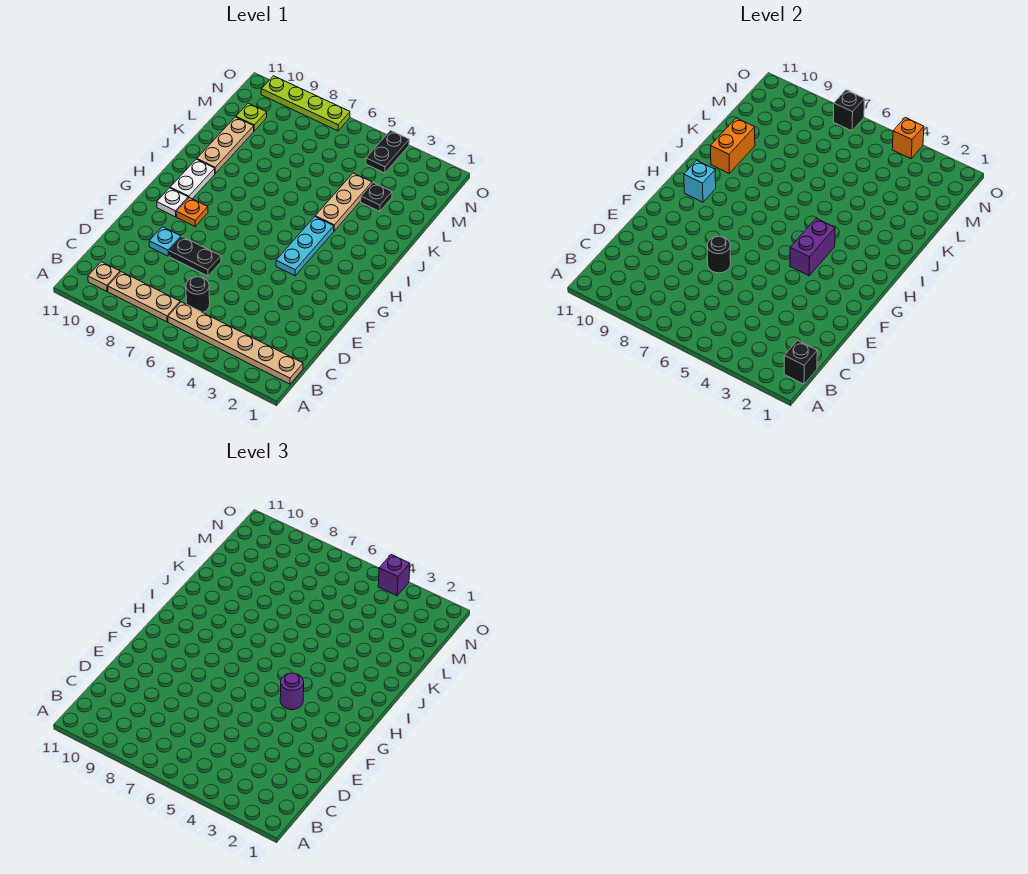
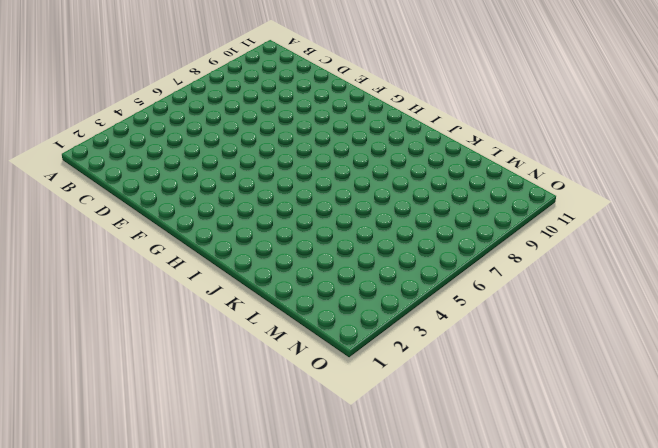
none -> tan plate B1:B6 level 1
none -> tan plate B7:B9 level 1
none -> tan plate B10 level 1

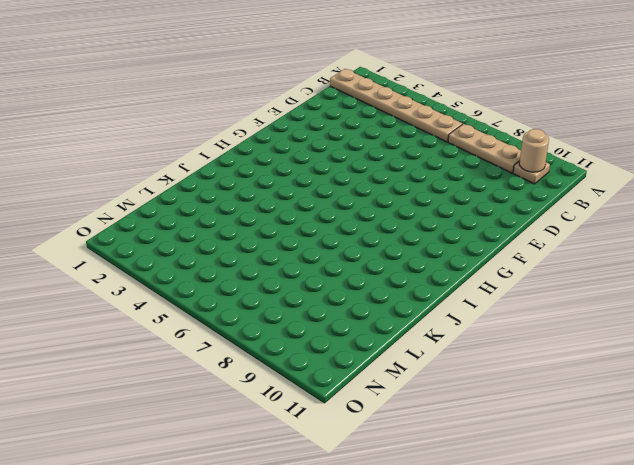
tan round brick B10 level 2 -> none
none -> black round brick C6 level 1
none -> black plate E7:E8 level 1
none -> cyan plate E9 level 1

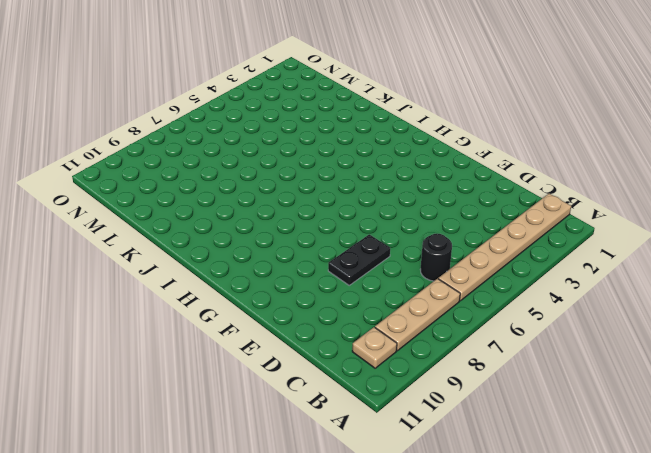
none -> cyan plate E9 level 1
none -> cyan plate G4:I4 level 1
none -> orange plate G9 level 1

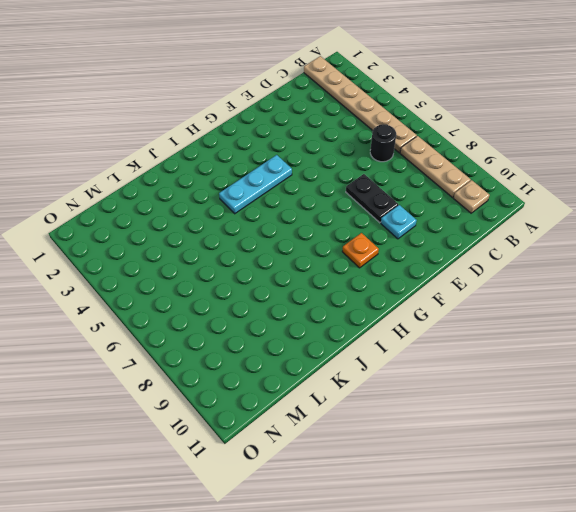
none -> white plate G10 level 1
none -> white plate H10:I10 level 1
none -> tan plate J4:L4 level 1

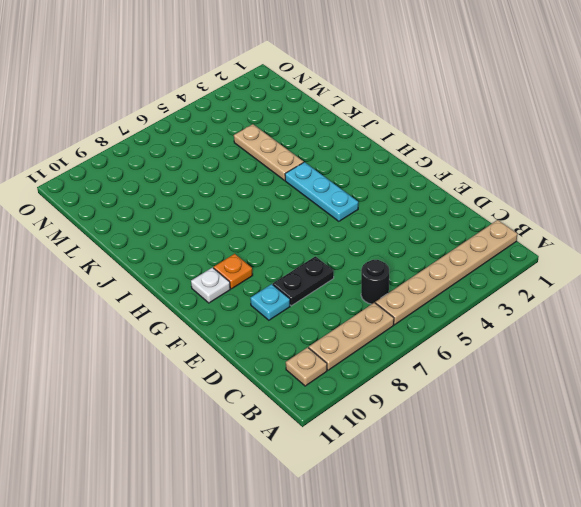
none -> white plate H10:I10 level 1
none -> tan plate J10:L10 level 1
none -> black plate L3 level 1

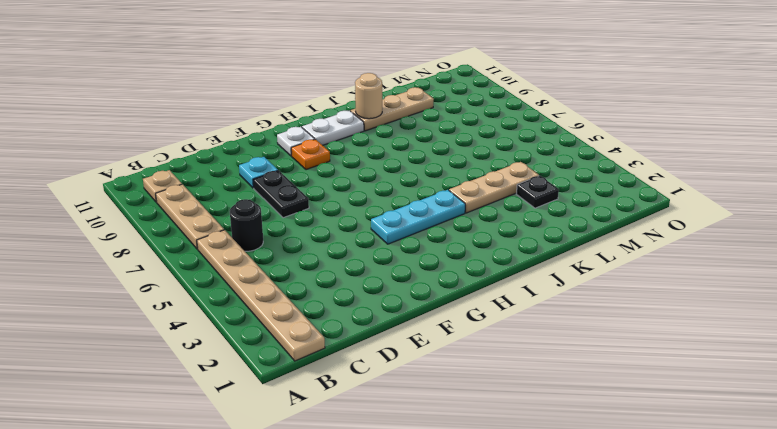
tan round brick J10 level 2 -> orange brick J10:K10 level 2
none -> lime plate M10 level 1
none -> black plate N4:O4 level 1
none -> lime plate O7:O10 level 1

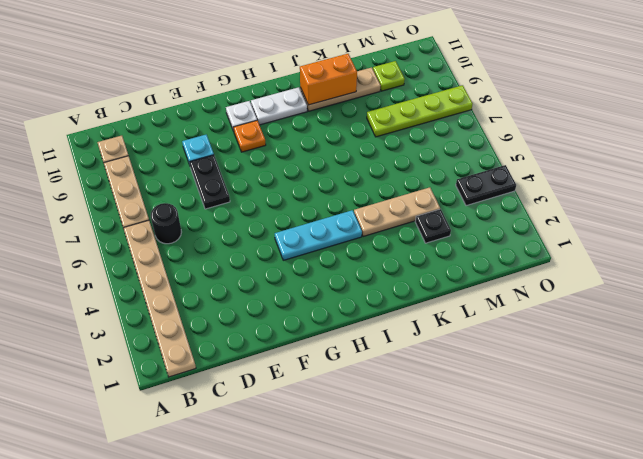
lime plate L8:O8 level 1 -> lime plate O7:O10 level 1
none -> black brick B1 level 2
none -> black round brick E7 level 2
none -> purple brick G4:H4 level 2

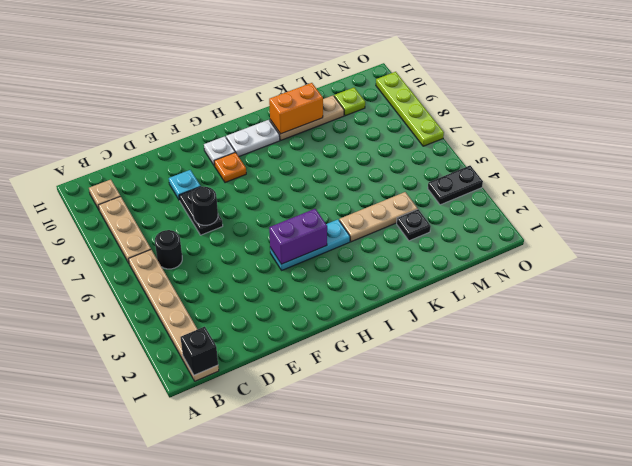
none -> cyan brick H10 level 2
none -> orange brick O4 level 2
none -> black brick O7 level 2

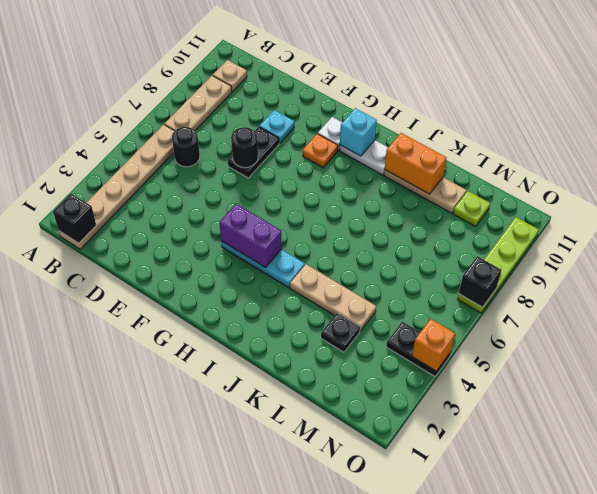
none -> purple round brick G4 level 3
none -> purple brick O4 level 3

